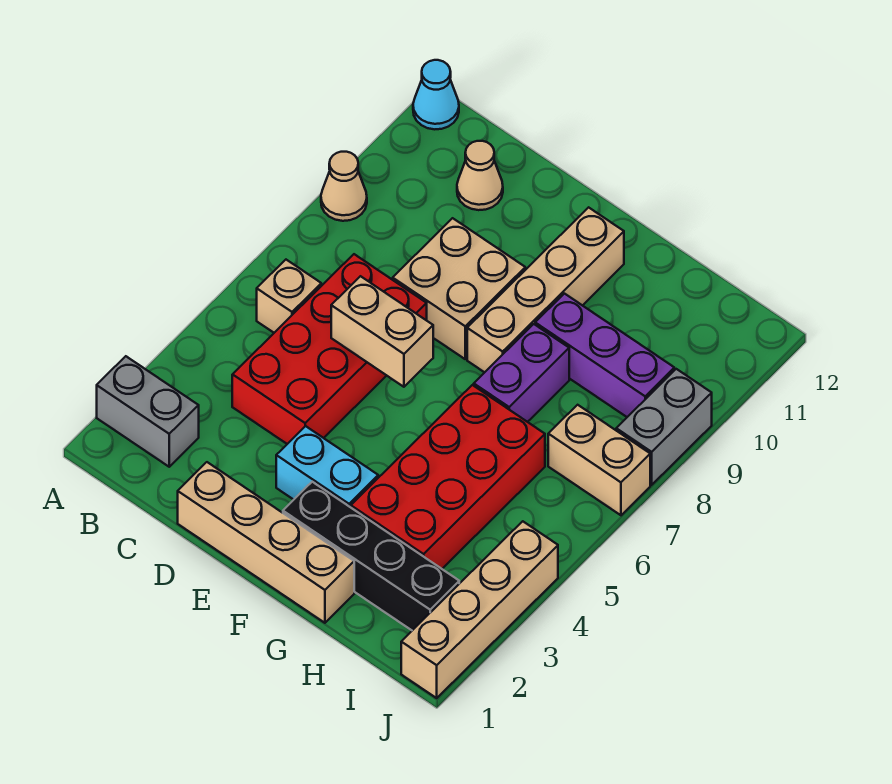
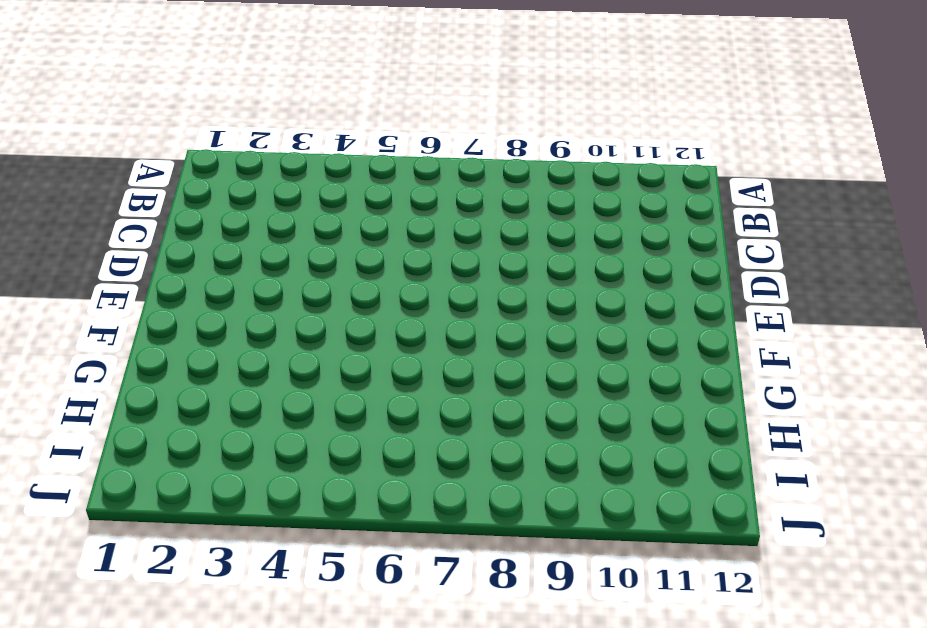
none -> grey brick A2:B2 level 1
none -> tan cone A9 level 1
none -> cyan cone A12 level 1

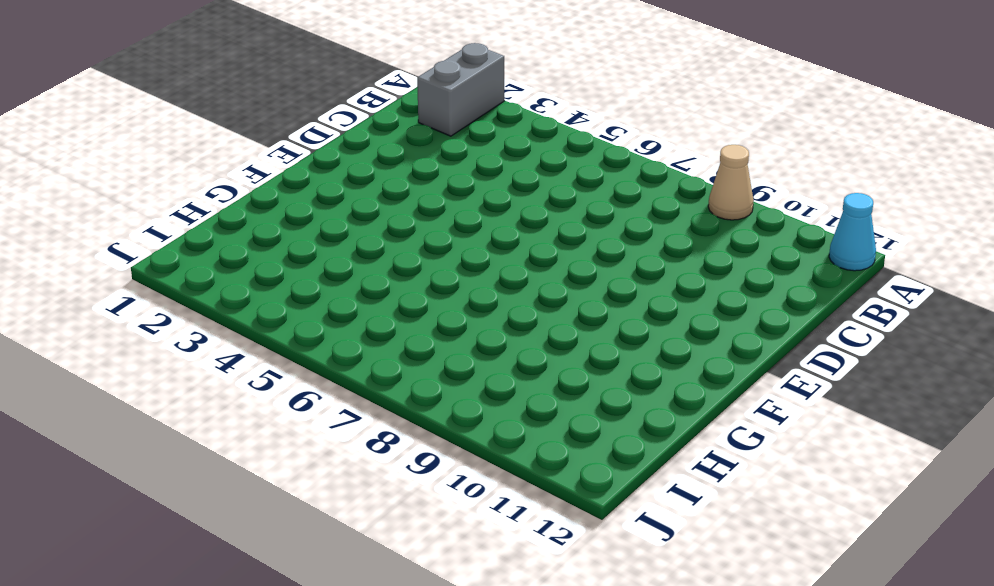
none -> tan brick B6 level 1
none -> red brick C4:D7 level 1
none -> tan cone C11 level 1

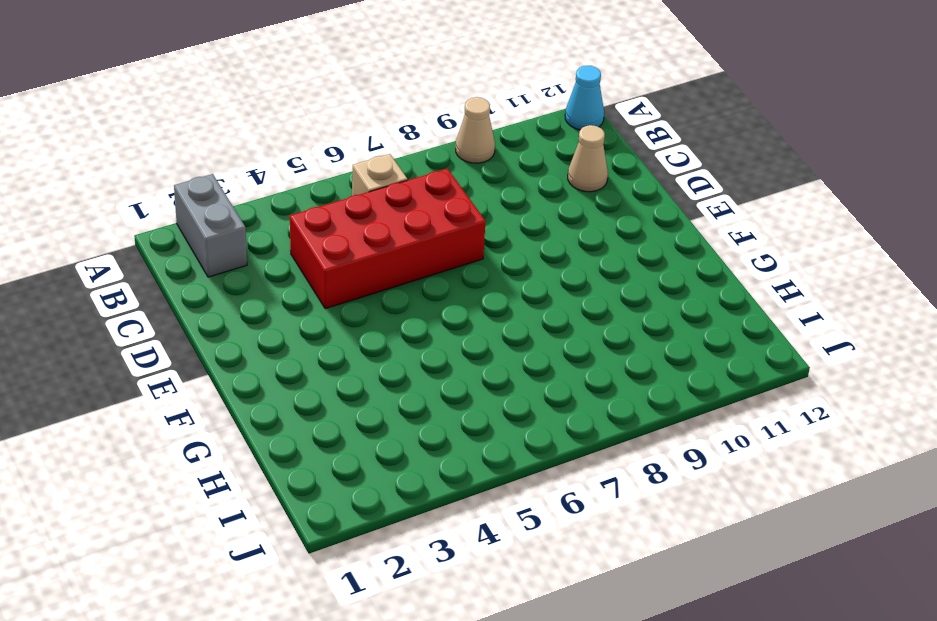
none -> tan brick D1:G1 level 1
none -> tan brick D8:E9 level 1
none -> cyan brick E3:F3 level 1

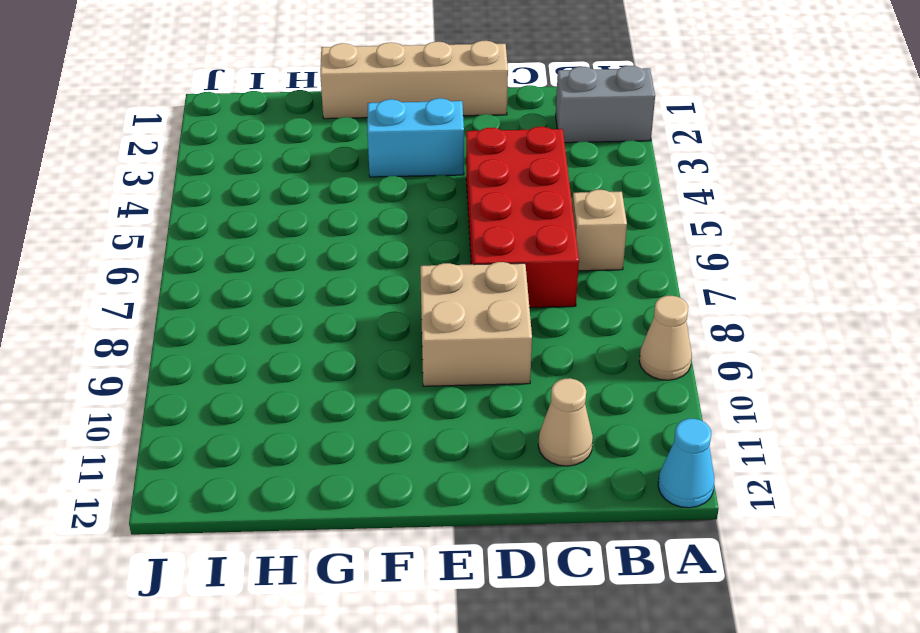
none -> black brick F2:I2 level 1
none -> tan brick F8:F11 level 1
none -> red brick G3:H6 level 1

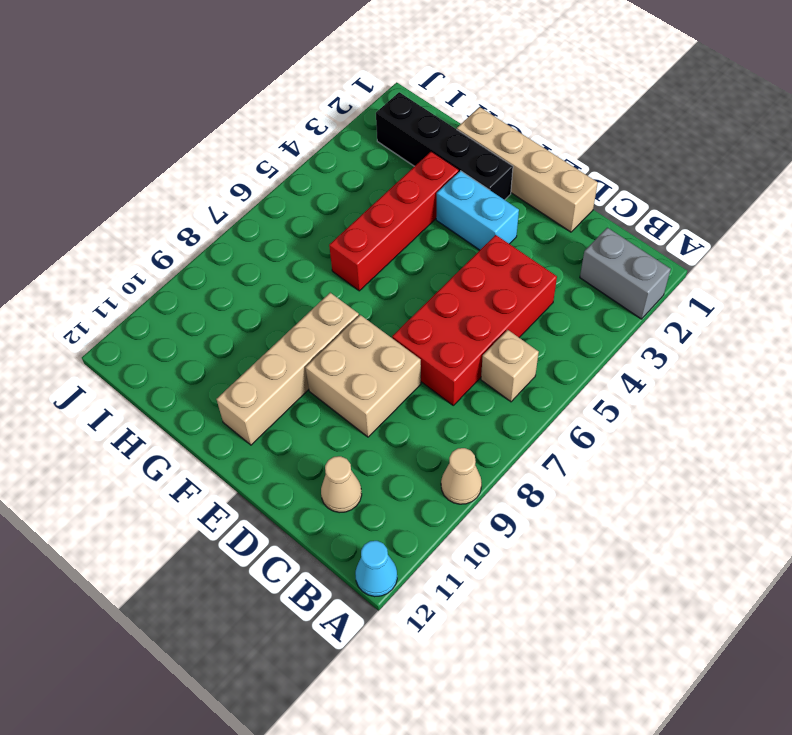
red brick G3:G6 level 1 -> red brick G3:H6 level 1
none -> purple brick G7:G8 level 1
none -> purple brick G9:I9 level 1
none -> tan brick I7:J7 level 1

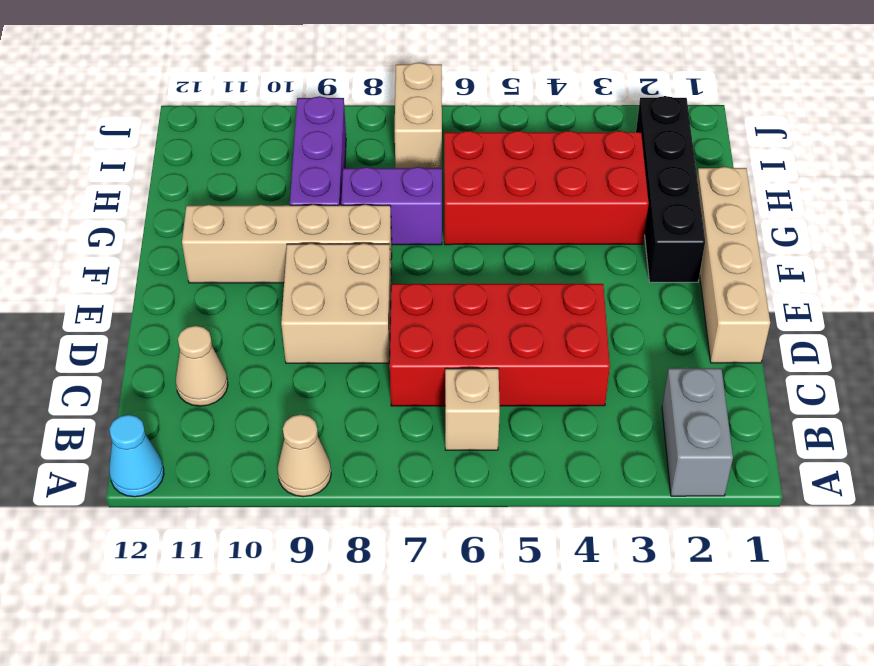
none -> cyan brick E3:F3 level 1
none -> tan brick J1:J4 level 1
none -> grey brick J8:J9 level 1

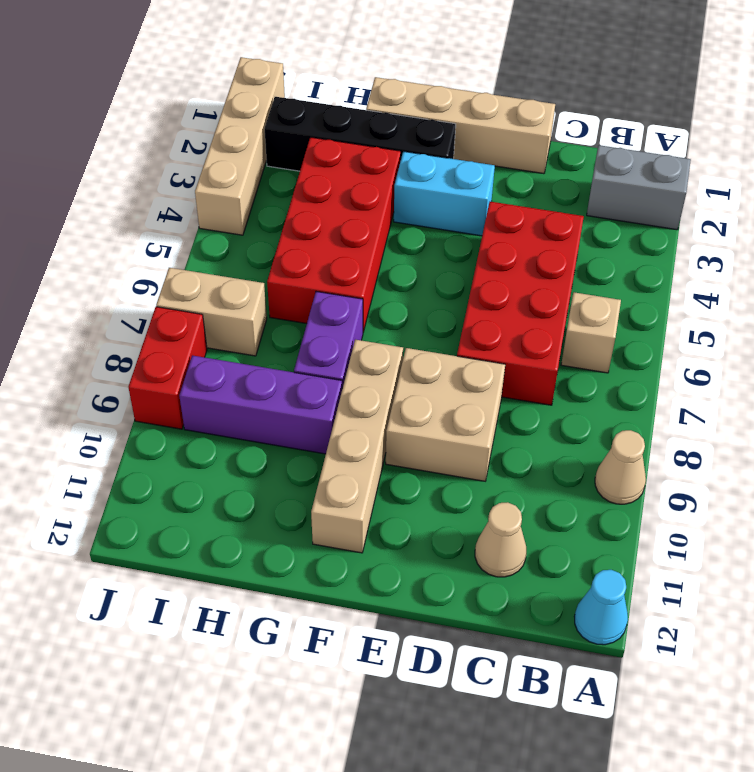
red brick J8:J9 level 1 -> grey brick J8:J9 level 1
none -> tan brick D6:E6 level 2

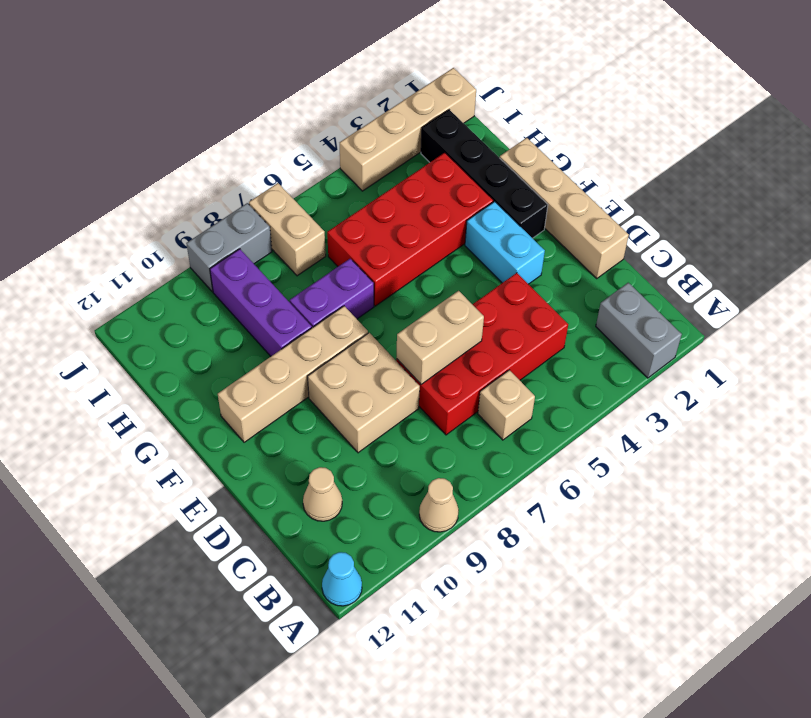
tan brick D6:D7 level 2 -> tan brick D6:E6 level 2

